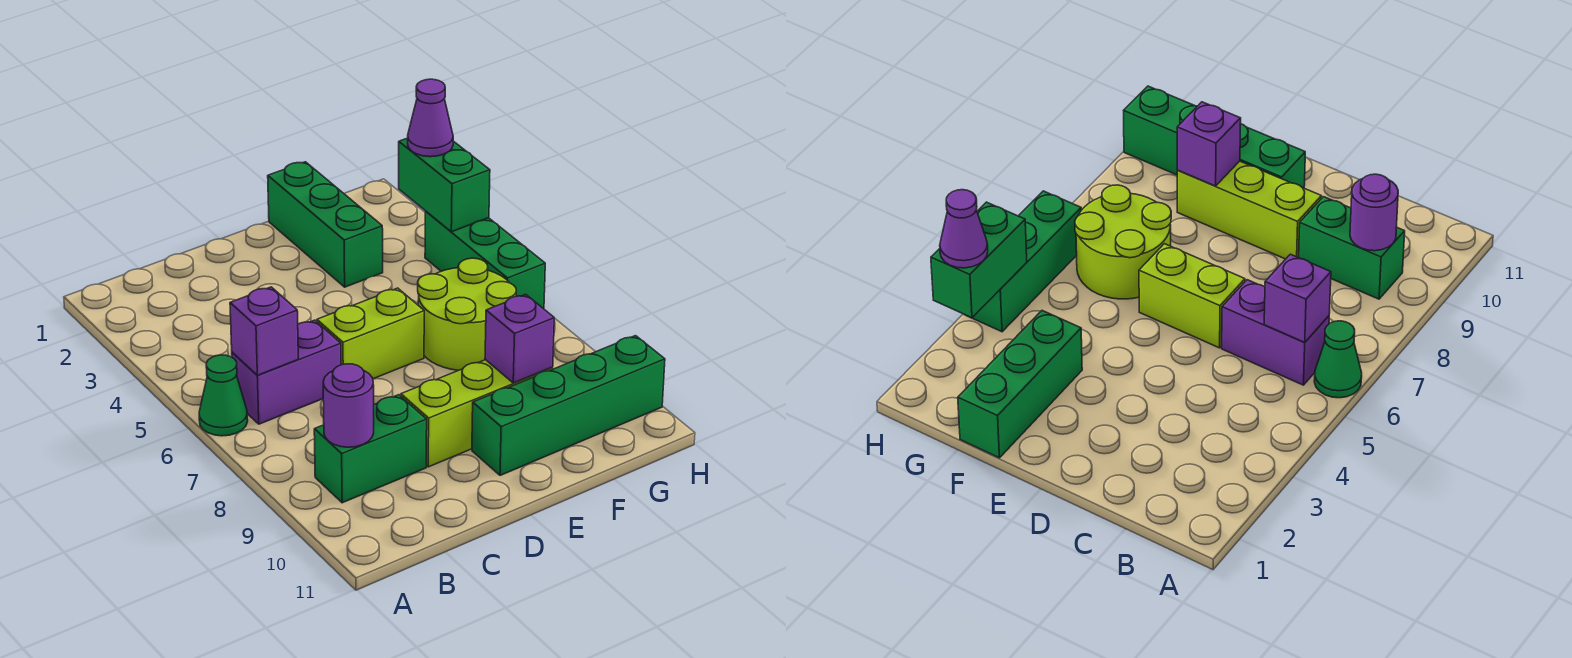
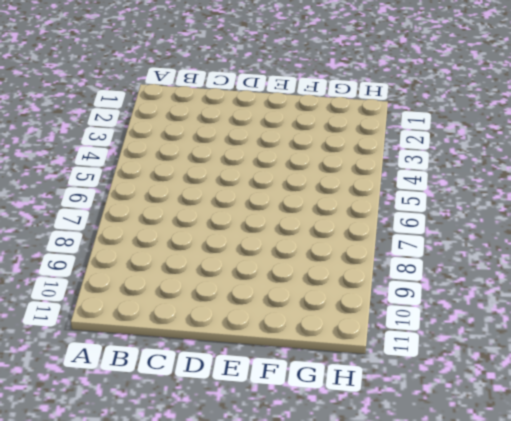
none -> green cone A6 level 1
none -> purple brick B6:C6 level 1
none -> green brick B9:C9 level 1

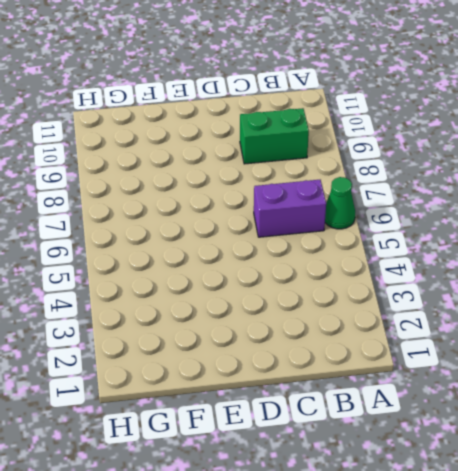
none -> lime brick D6:E6 level 1
none -> lime brick D9:F9 level 1
none -> green brick E10:H10 level 1

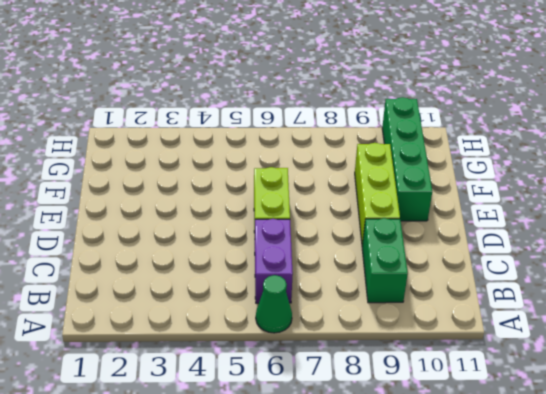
none -> green brick F1:F3 level 1
none -> lime round brick F6:G7 level 1
none -> green brick H4:H6 level 1

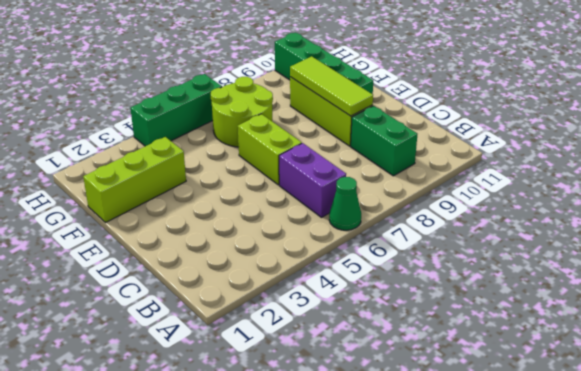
lime tile D9:F9 level 2 -> purple brick F9 level 2
lime brick F1:F3 level 1 -> green brick F1:F3 level 1
none -> purple brick B6 level 2
none -> purple round brick B9 level 2
none -> green brick H3:H4 level 2

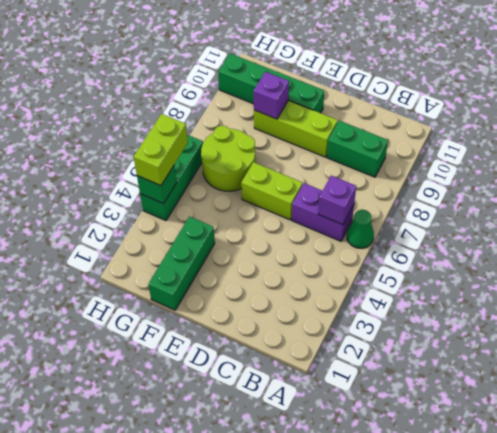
green brick H4 level 2 -> green brick H3:H4 level 2
lime brick H4:H5 level 3 -> none
none -> purple round brick B9 level 2
none -> purple cone H3 level 3

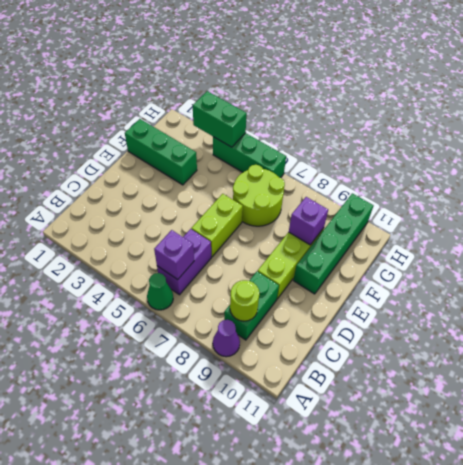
purple cone A9 level 1 -> purple cone H3 level 3
lime round brick B9 level 2 -> purple round brick B9 level 2

